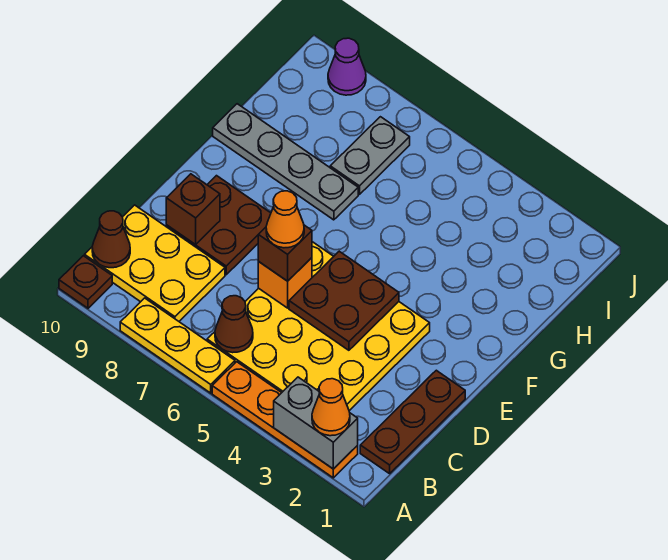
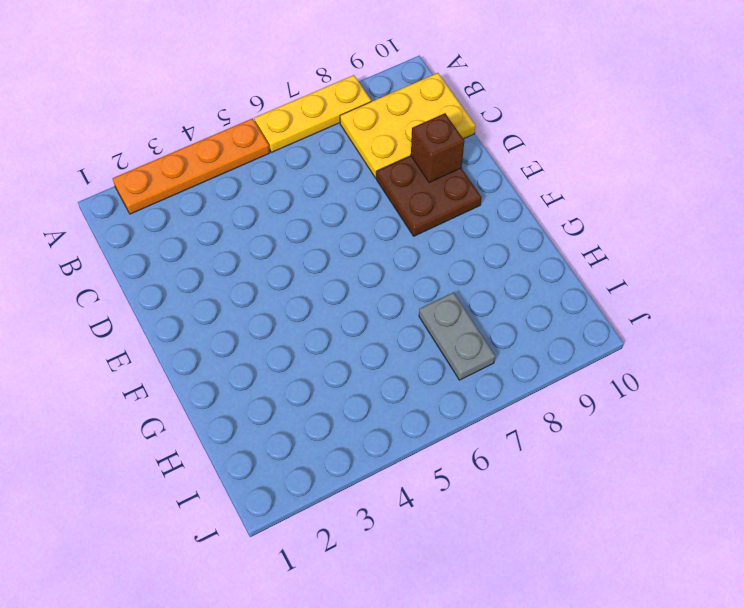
none -> brown plate A10 level 1
none -> brown plate B1:D1 level 1
none -> yellow plate B3:E6 level 1

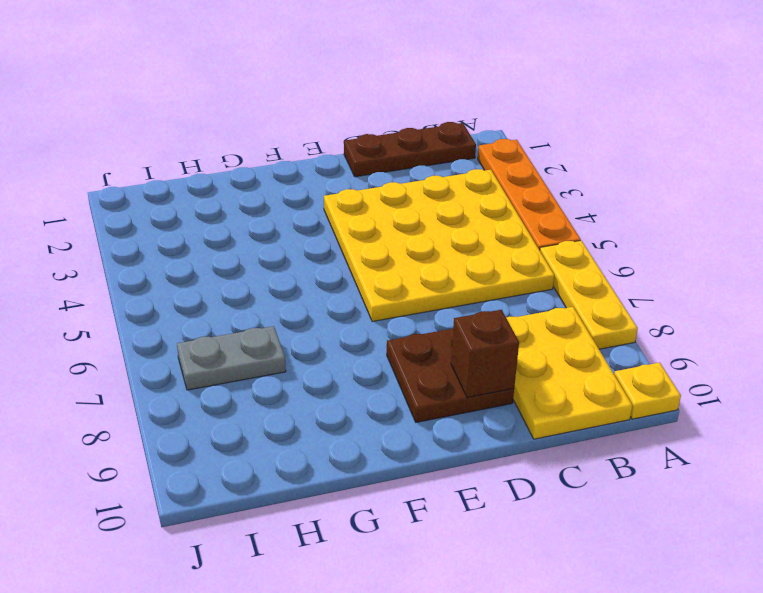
yellow plate A10 level 1 -> brown plate A10 level 1
none -> grey plate G7:G10 level 1
none -> purple cone J9 level 1
none -> grey brick A2:A3 level 2

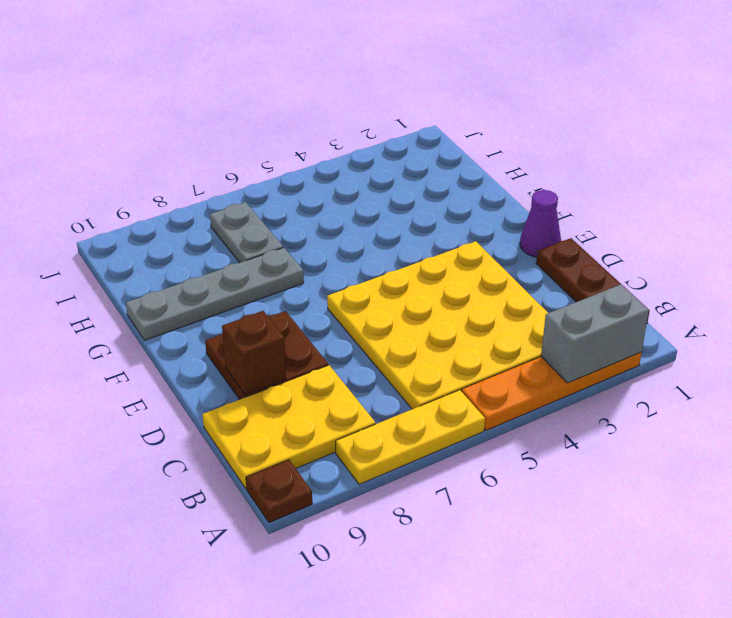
purple cone E1 level 1 -> purple cone J9 level 1
none -> brown cone B6 level 2
none -> brown cone B10 level 2
none -> brown plate D4:E5 level 2

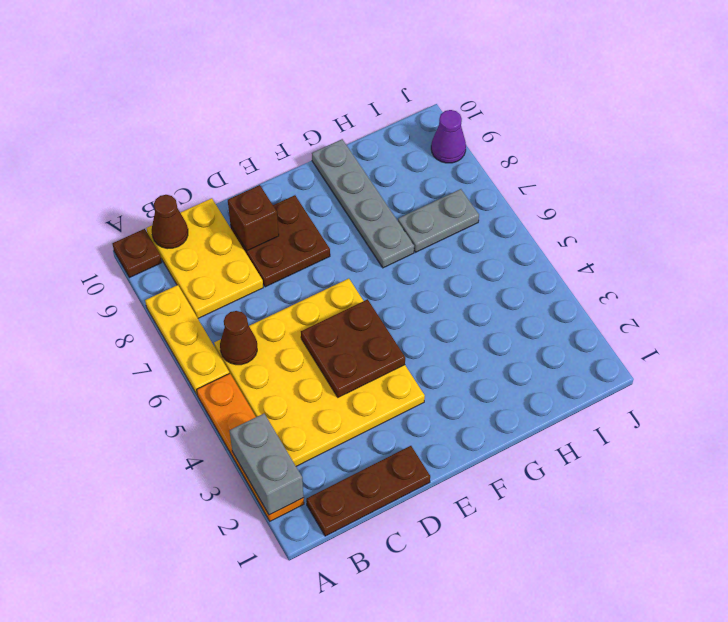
none -> orange brick D6 level 2
none -> orange cone A2 level 3
none -> brown brick D6 level 3

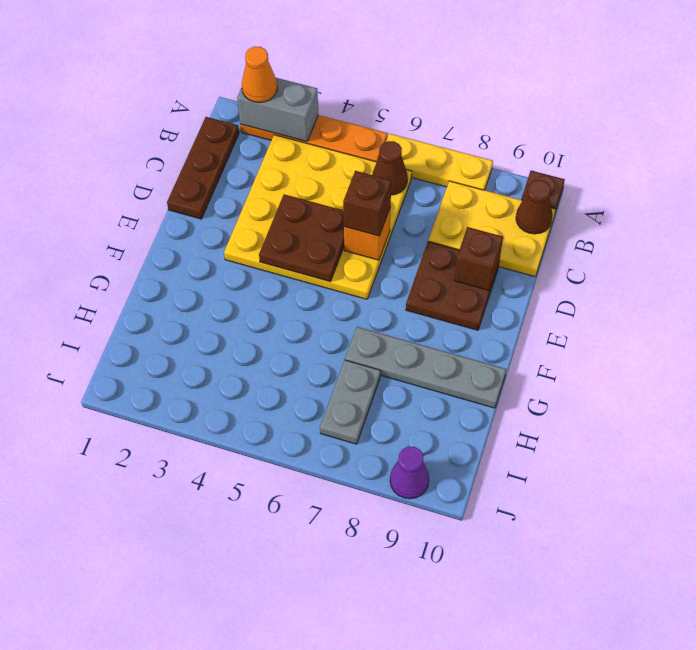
none -> orange cone D6 level 4

